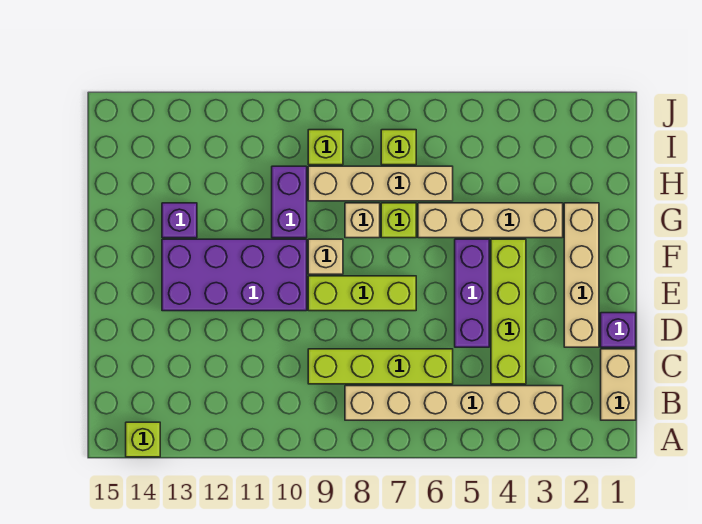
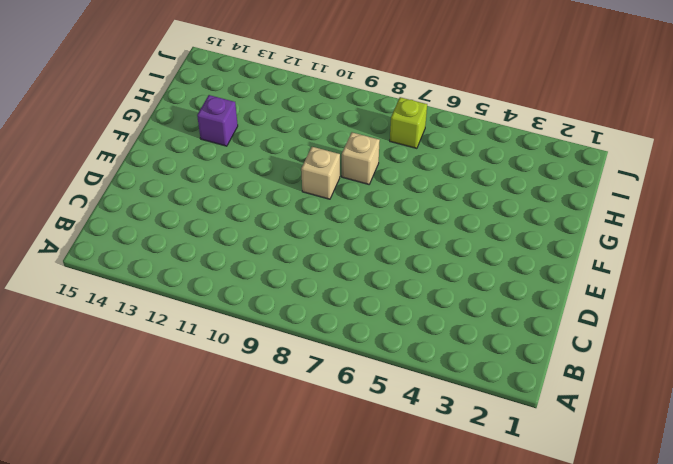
none -> lime brick A14 level 1
none -> tan brick B1:C1 level 1
none -> tan brick B3:B8 level 1

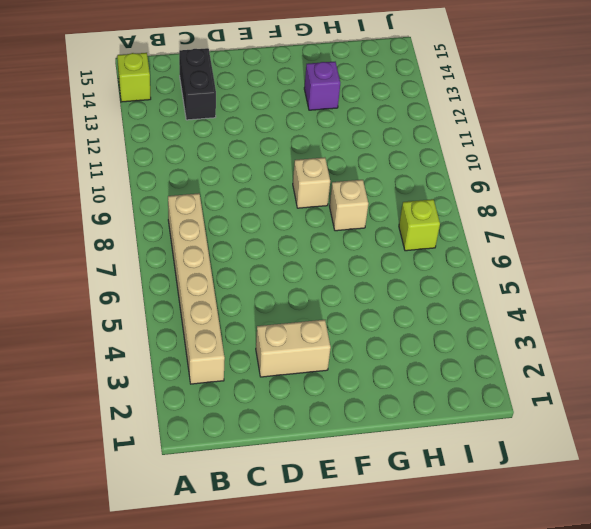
black brick C13:C14 level 1 -> none
tan brick D3:E3 level 1 -> tan brick B1:C1 level 1
none -> lime brick C4:F4 level 1
none -> lime brick C6:C9 level 1
none -> purple brick D1 level 1

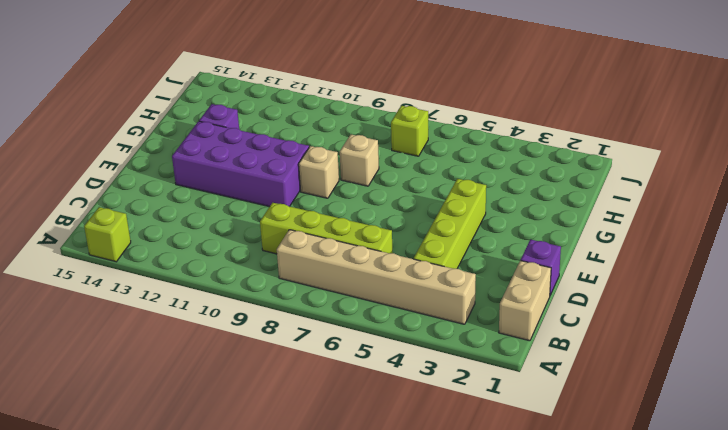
none -> tan brick D2:G2 level 1
none -> purple brick D5:F5 level 1
none -> lime brick E7:E9 level 1

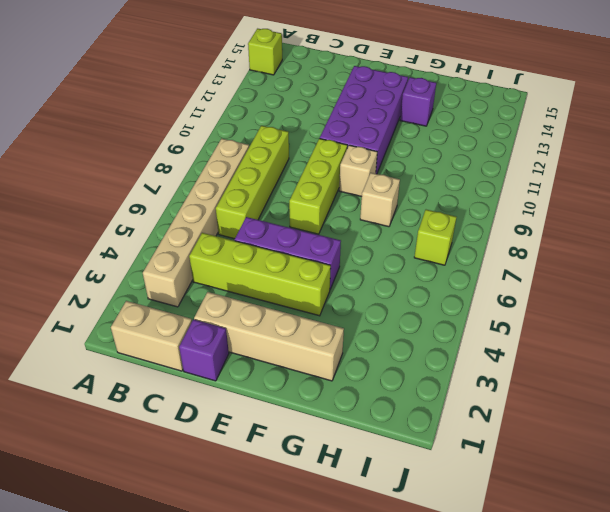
none -> tan brick G3:G6 level 1
none -> lime brick G7 level 1
none -> purple brick G10:H10 level 1

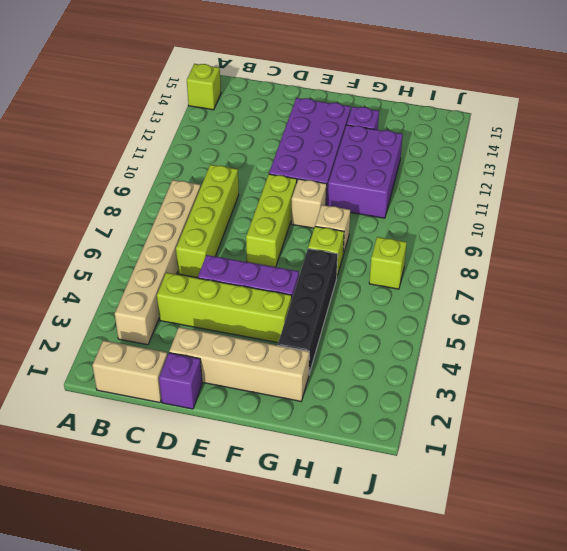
black brick G3:G6 level 1 -> tan brick G3:G6 level 1
purple brick G10:H12 level 1 -> purple brick G10:H10 level 1
none -> tan brick H6:H9 level 1
none -> lime brick I9 level 1

